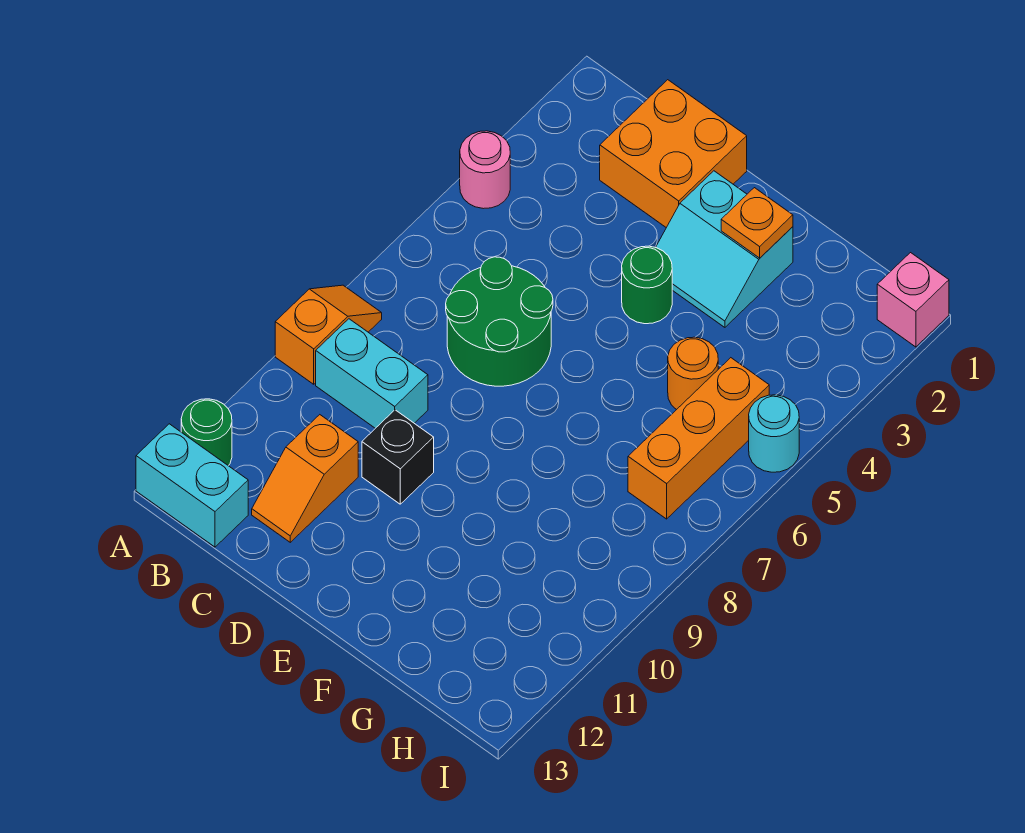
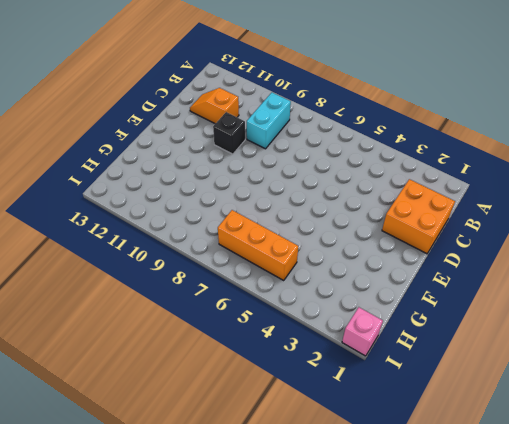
none -> pink round brick A4 level 1
none -> orange slope A8:A9 level 1 top 9
none -> green round brick A12 level 1

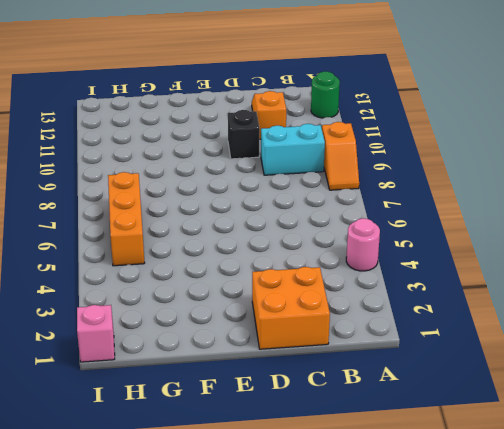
none -> cyan brick A13:B13 level 1
none -> green round brick C6:D7 level 1
none -> cyan slope E2:F3 level 1 top 2

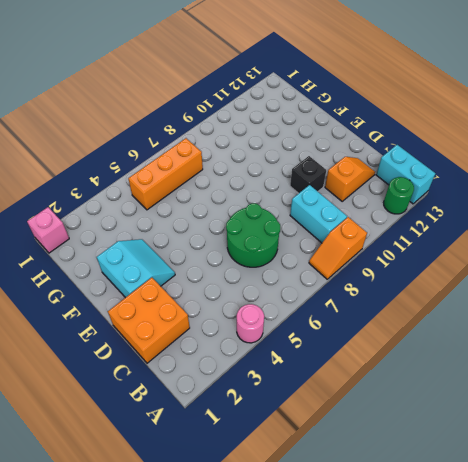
none -> green round brick E4 level 1
none -> orange round brick G5 level 1
none -> cyan round brick I5 level 1

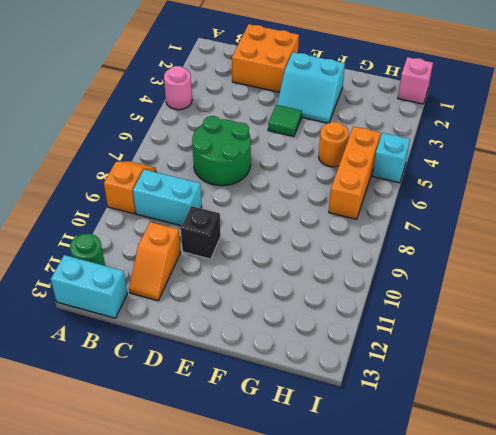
green tile E4 level 1 -> green round brick E4 level 1
cyan brick I5 level 1 -> cyan round brick I5 level 1
none -> orange plate F2 level 2

